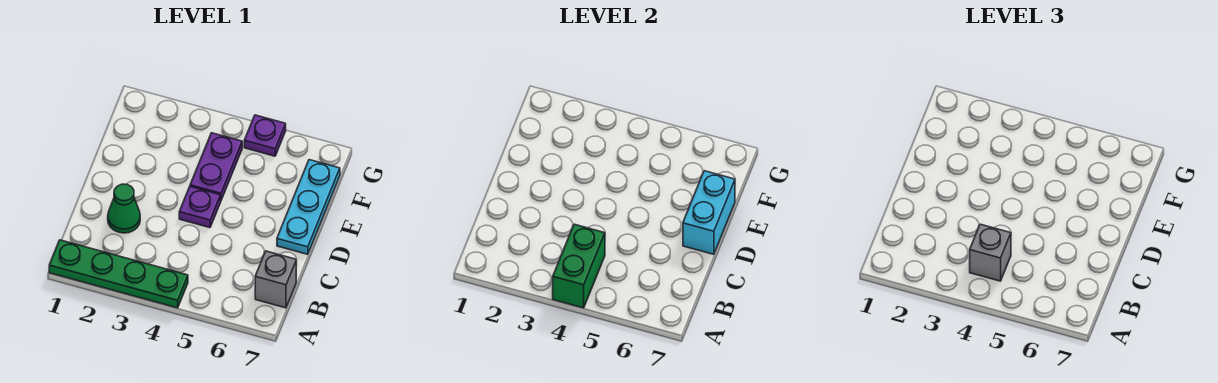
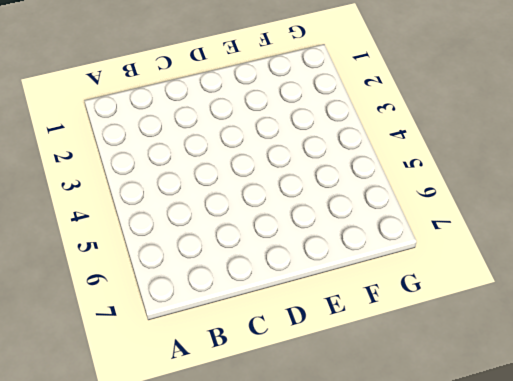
none -> green plate A1:A4 level 1
none -> grey brick B7 level 1

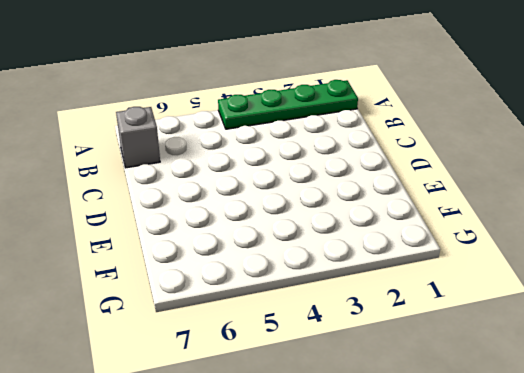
none -> green cone C2 level 1
none -> purple plate D4 level 1

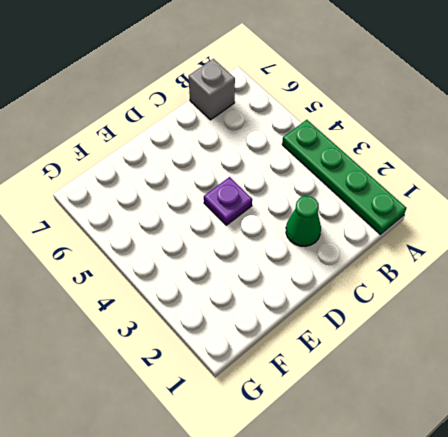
none -> cyan plate D7:F7 level 1
none -> purple plate E4:F4 level 1

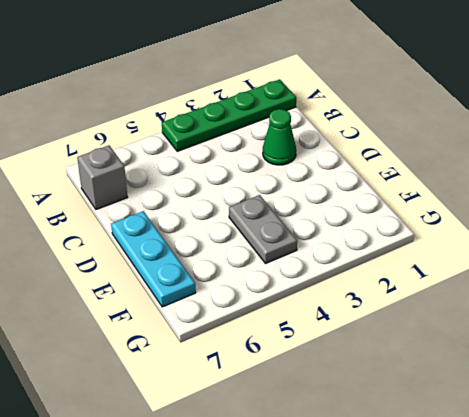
grey plate E4:F4 level 1 -> purple plate E4:F4 level 1
none -> purple plate D4 level 1
none -> purple plate G5 level 1

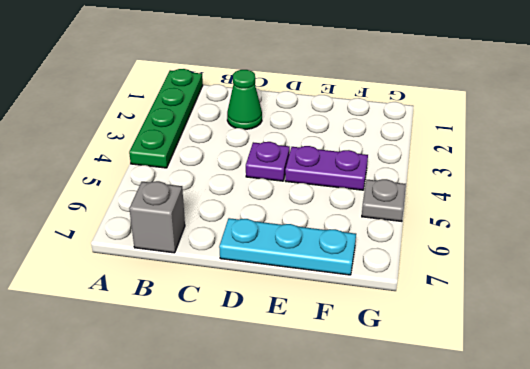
grey plate G5 level 1 -> purple plate G5 level 1
none -> green brick A4:B4 level 2
none -> cyan brick D7:E7 level 2

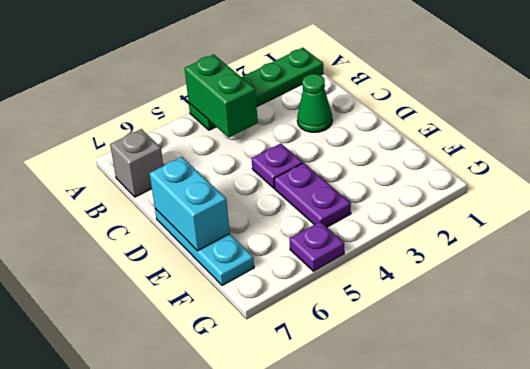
none -> grey brick B4 level 3

